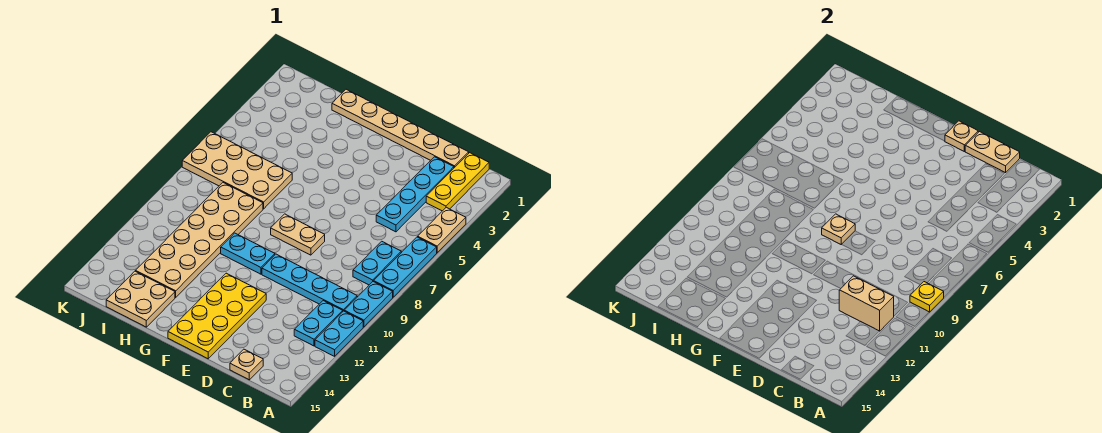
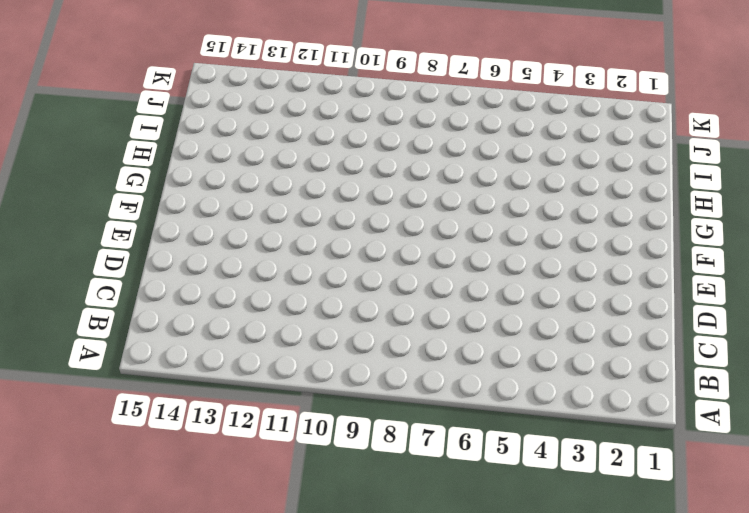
none -> tan plate A4:A5 level 1
none -> cyan plate A6:A8 level 1
none -> cyan plate A9:A10 level 1

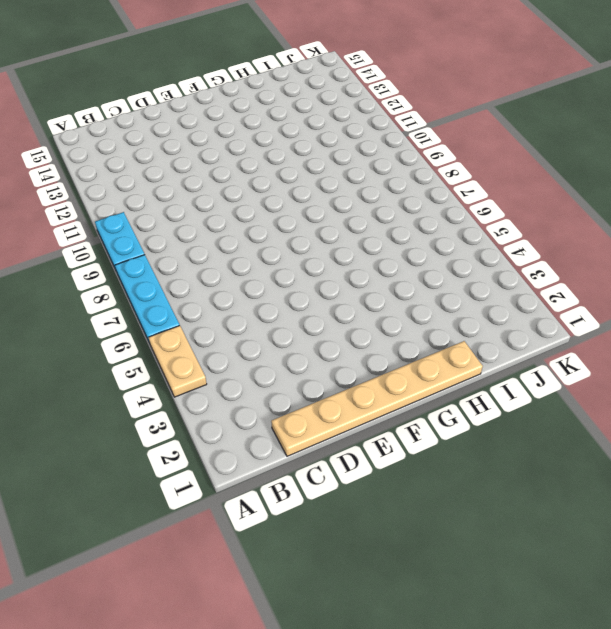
none -> cyan plate A11:A12 level 1
none -> yellow plate B1:B3 level 1
none -> cyan plate B7:B8 level 1

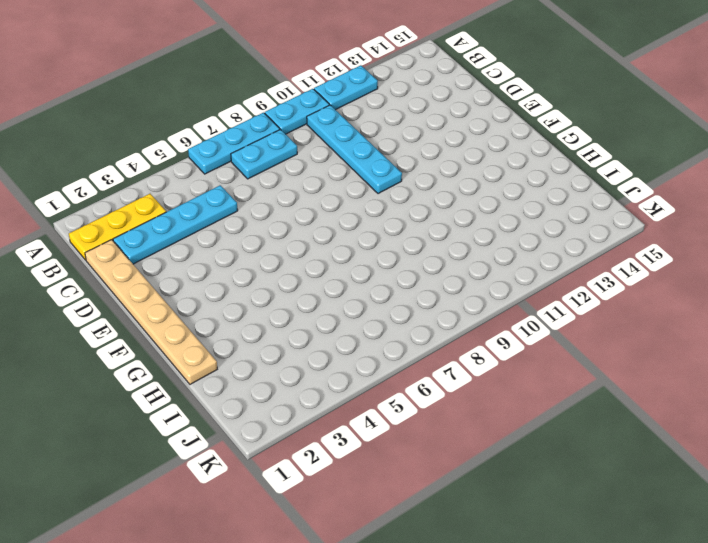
none -> tan plate A4:A5 level 1
none -> cyan plate B11:B12 level 1
none -> tan plate C15 level 1

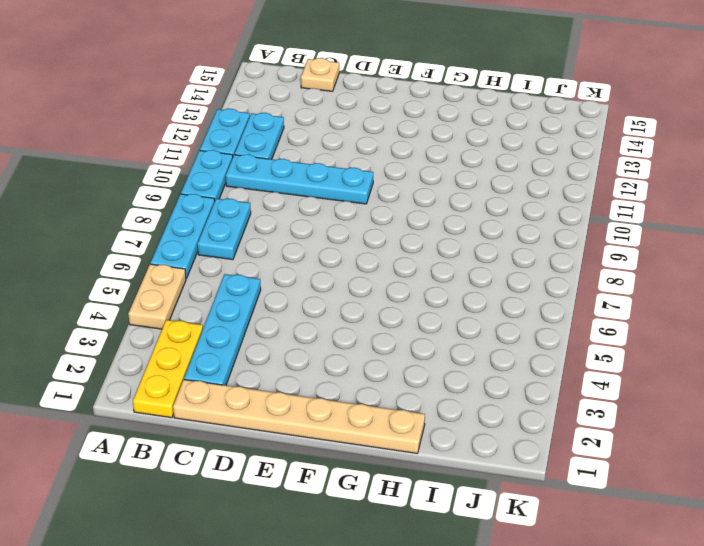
none -> tan plate E8:F8 level 1
none -> yellow plate E12:F15 level 1
none -> cyan plate F10:G10 level 1

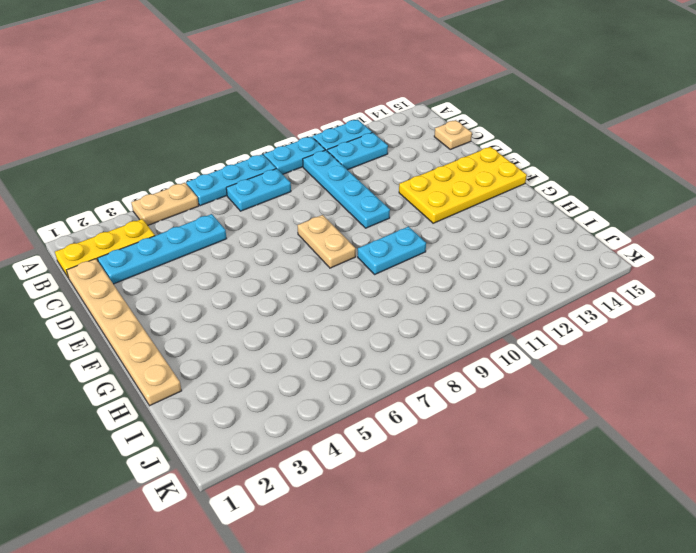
cyan plate G9:G10 level 1 -> cyan plate F10:G10 level 1
none -> tan plate H6:K7 level 1
none -> tan plate H8:I13 level 1
none -> tan plate H14:I15 level 1

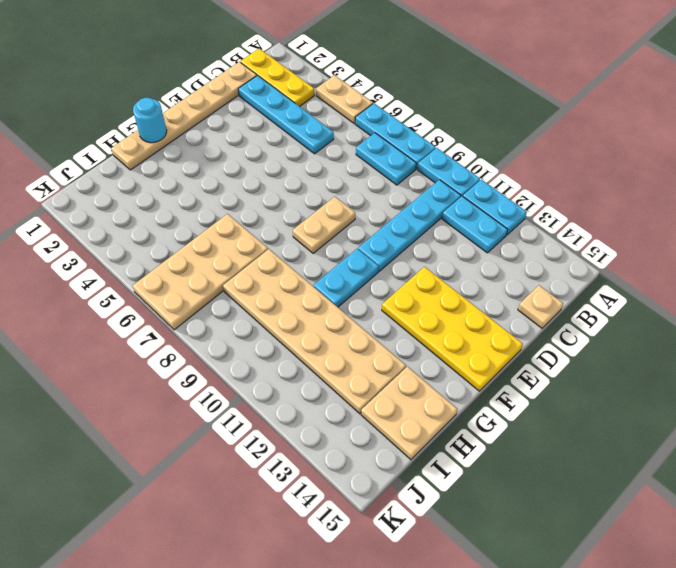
cyan round brick G1 level 2 -> none
none -> yellow plate A9 level 2
none -> tan brick B11:C11 level 2
none -> tan plate C1:D1 level 2

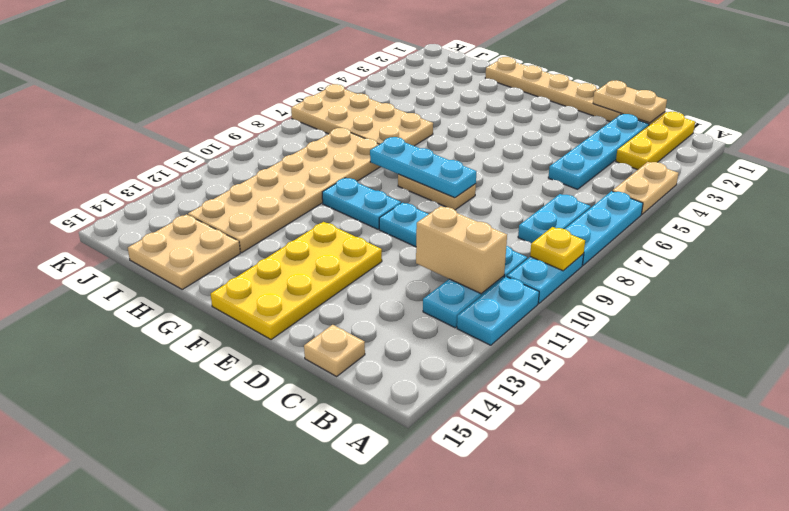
cyan plate E8:G8 level 2 -> tan plate F8 level 2
none -> tan plate E1 level 2

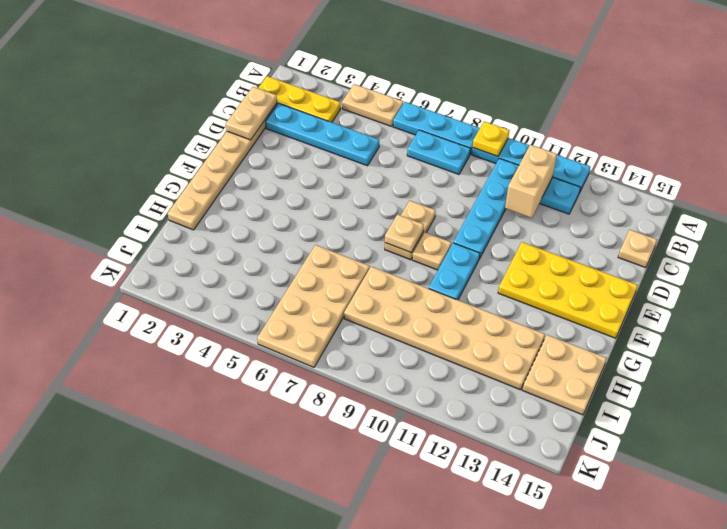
tan plate F9 level 1 -> tan plate E1 level 2

